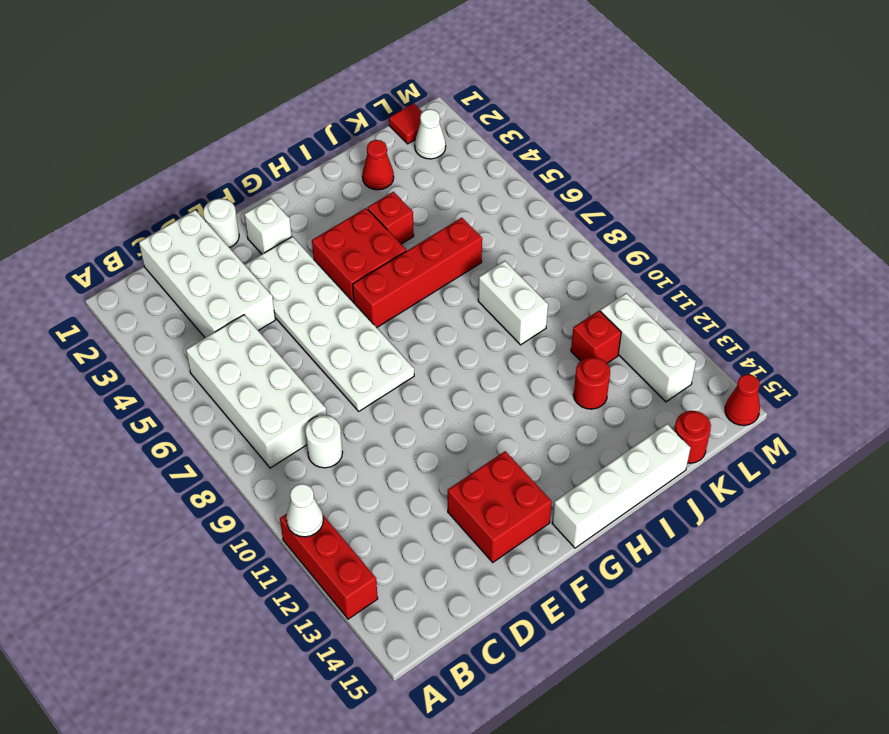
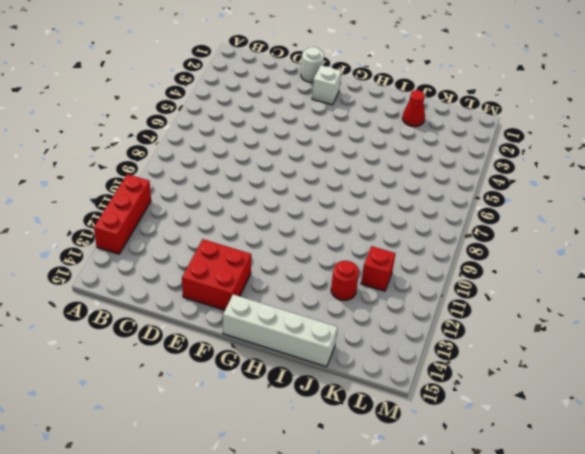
none -> white brick B5:C8 level 1
none -> white brick C1:D4 level 1
none -> white round brick C9 level 1

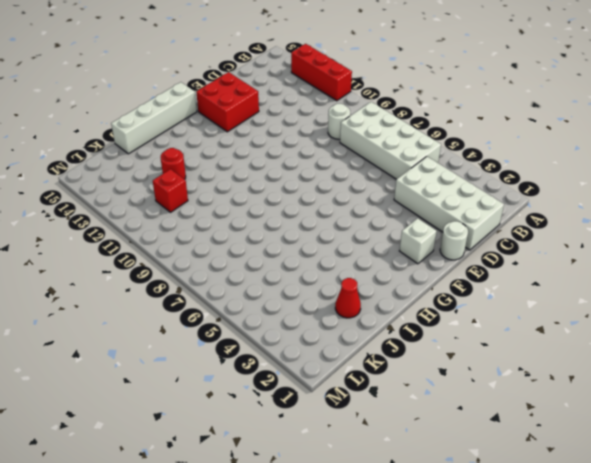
none -> white plate E3:F8 level 1
none -> red brick G4:H5 level 1
none -> red brick G6:J6 level 1

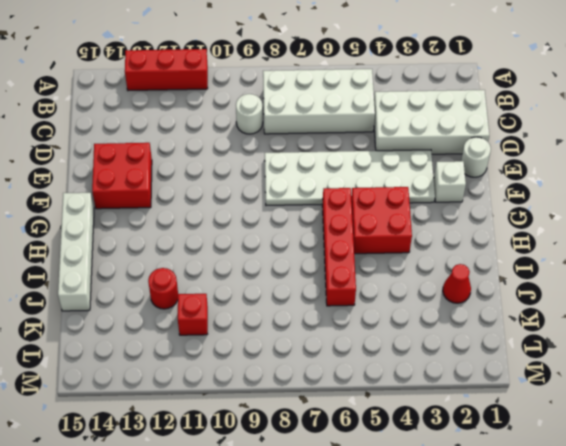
none -> red brick I4 level 1
none -> white brick J8:J9 level 1
none -> red round brick K15 level 1

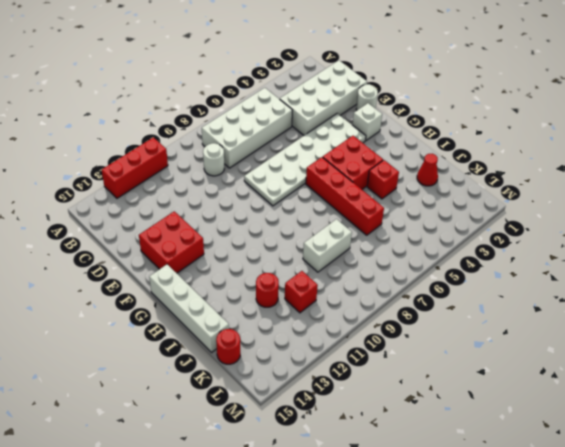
none -> red tile L1 level 1
none -> white cone L2 level 1
none -> white brick L11:L13 level 1

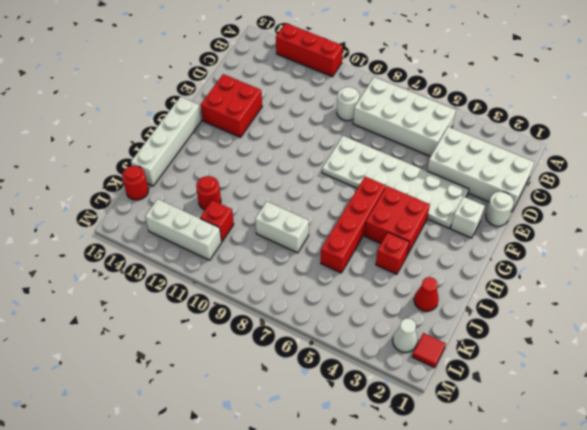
none -> red cone M15 level 1
none -> white cone A11 level 2

